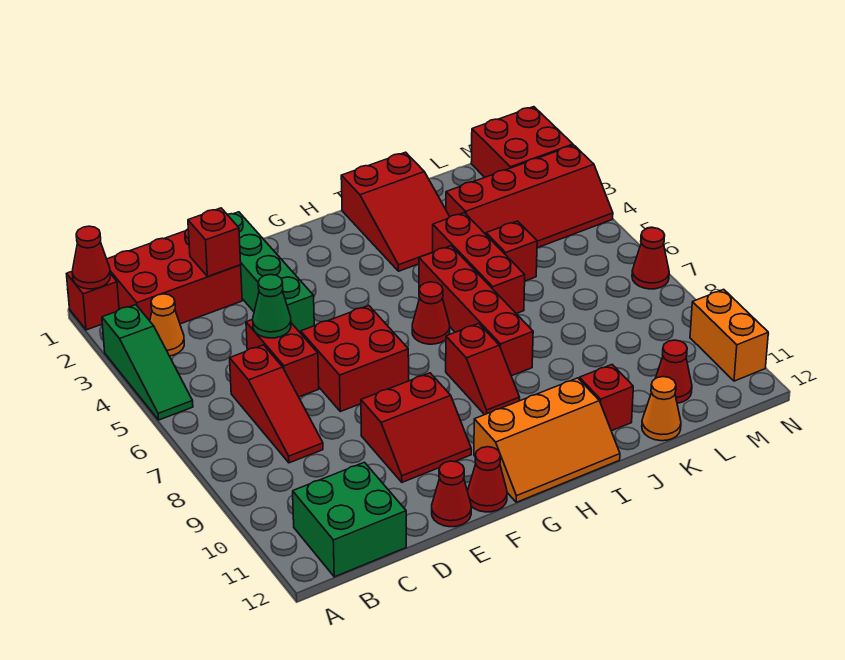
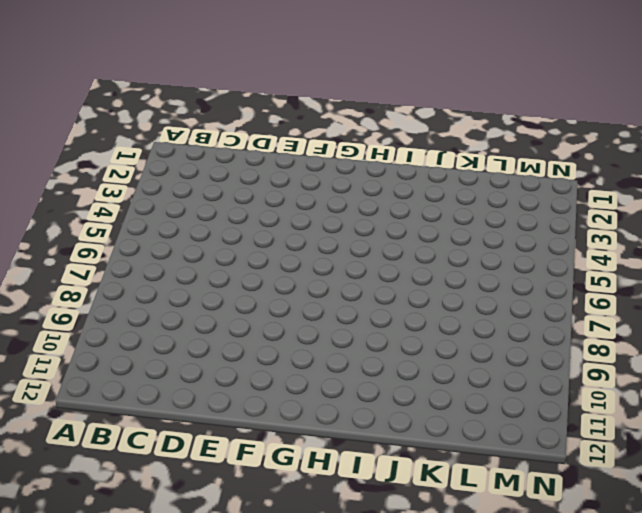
none -> red brick A1 level 1
none -> green slope A3:A5 level 1 top 3
none -> red brick B1:D2 level 1

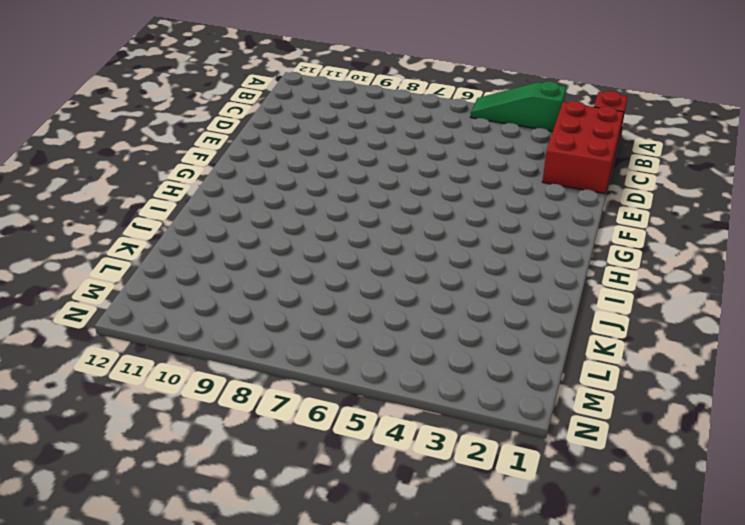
none -> orange cone B3 level 1
none -> green brick B11:C12 level 1
none -> red slope C6:C8 level 1 top 6

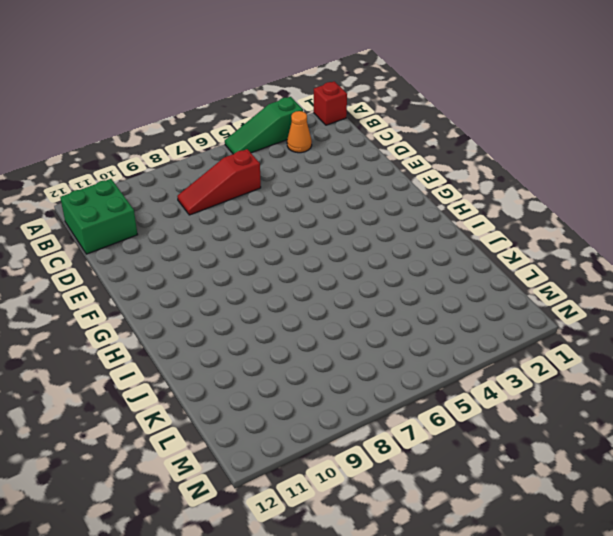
none -> red brick B1:D2 level 1
none -> red brick D5:D6 level 1
none -> green brick E1:E4 level 1

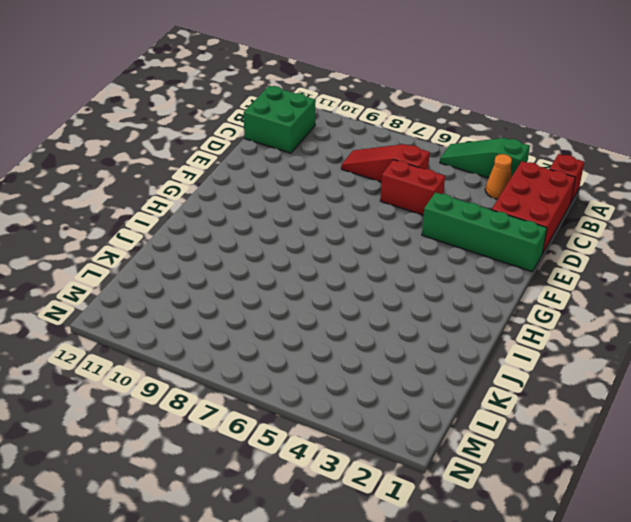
none -> red brick E6:F7 level 1
none -> red slope E9:F10 level 1 top 9
none -> red cone E12 level 1

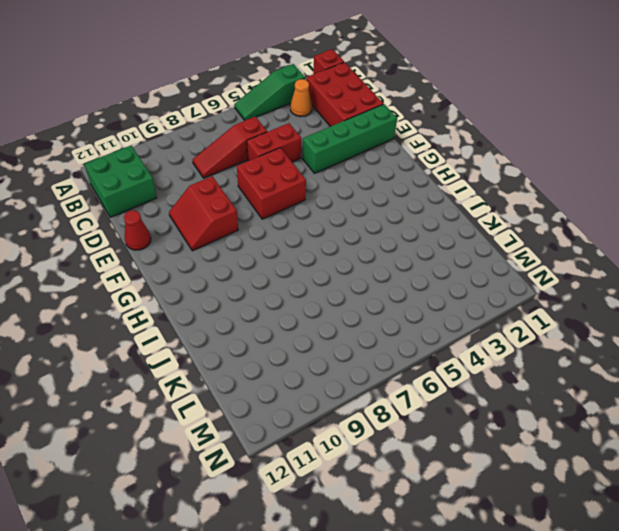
none -> red cone F12 level 1
none -> orange slope G11:I12 level 1 top 11
none -> red cone H6 level 1

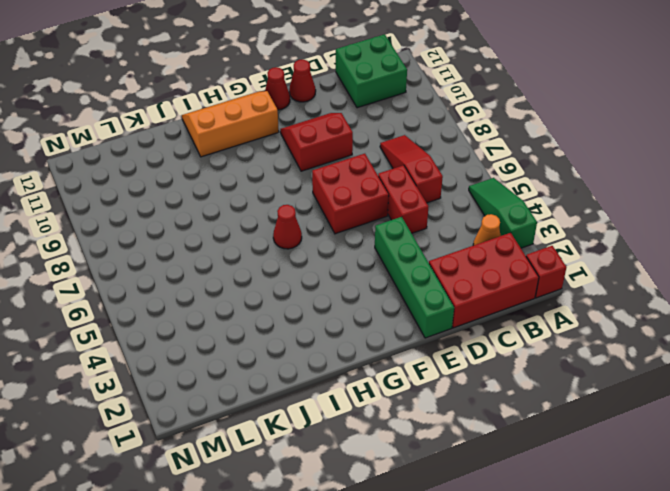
none -> red slope H8:H9 level 1 top 8
none -> red slope I1:J3 level 1 top 1
none -> red brick I5:I8 level 1

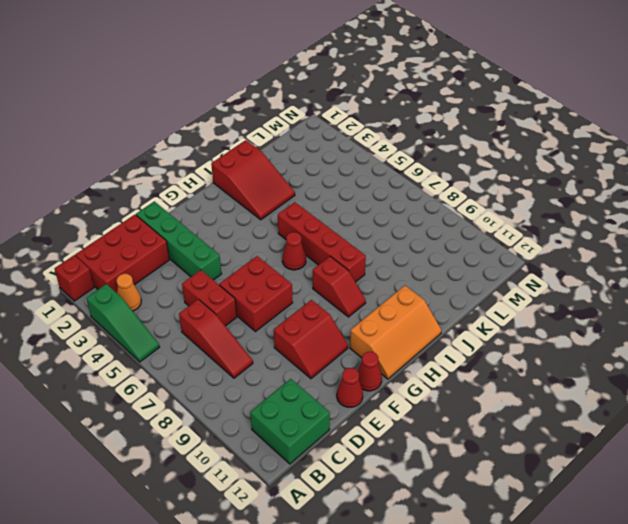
none -> red brick J4:J6 level 1
none -> red brick J11 level 1
none -> red slope K3:N4 level 1 top 3

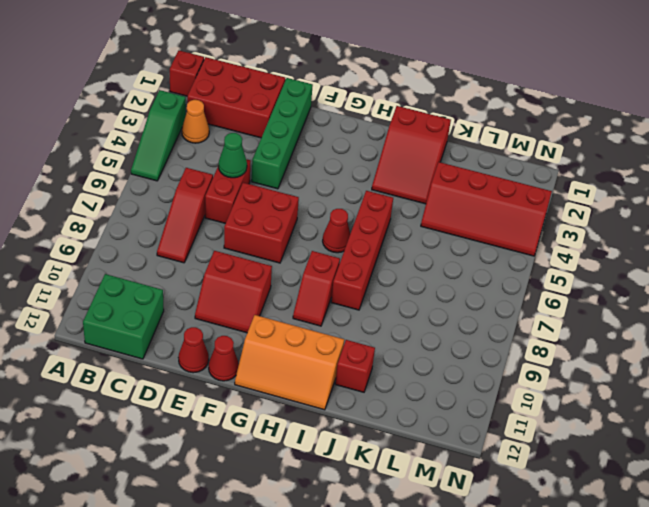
none -> red brick J4:J6 level 1
none -> red brick K5 level 1
none -> orange cone K12 level 1

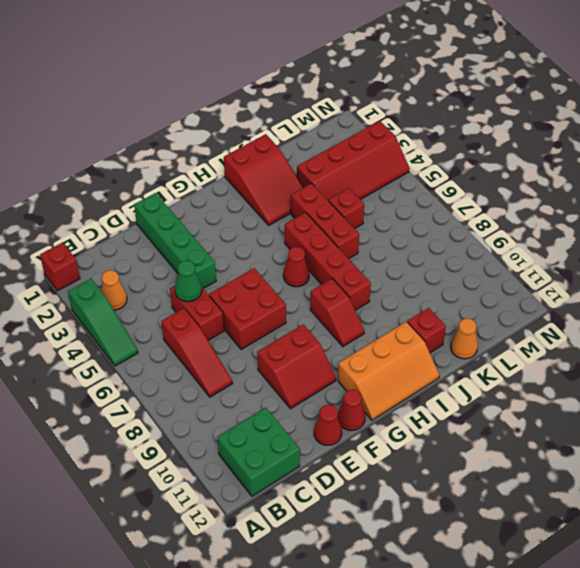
none -> red brick B1:D2 level 1
none -> red cone L11 level 1
none -> red brick M1:N2 level 1

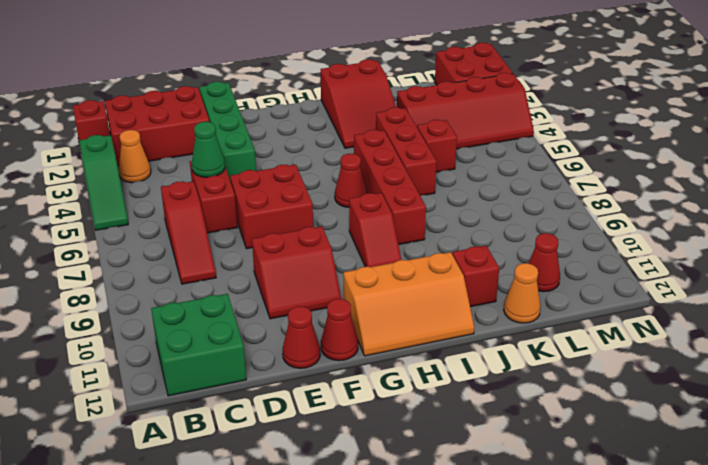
none -> red cone N7 level 1
none -> orange brick N10:N11 level 1
none -> red cone A1 level 2

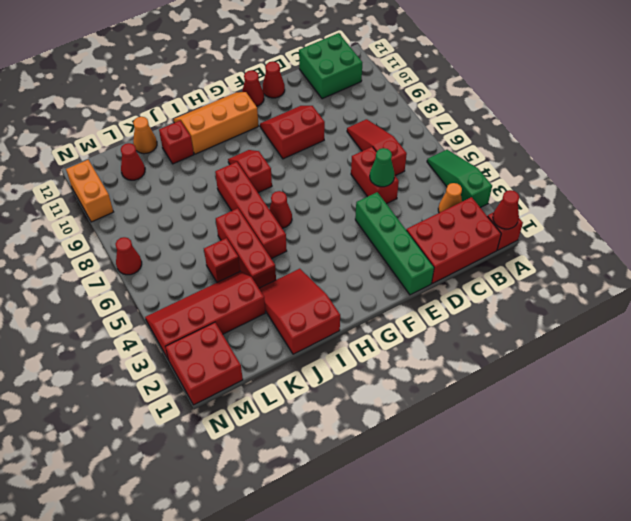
none -> red brick E6:F7 level 1
none -> red brick D2 level 2

